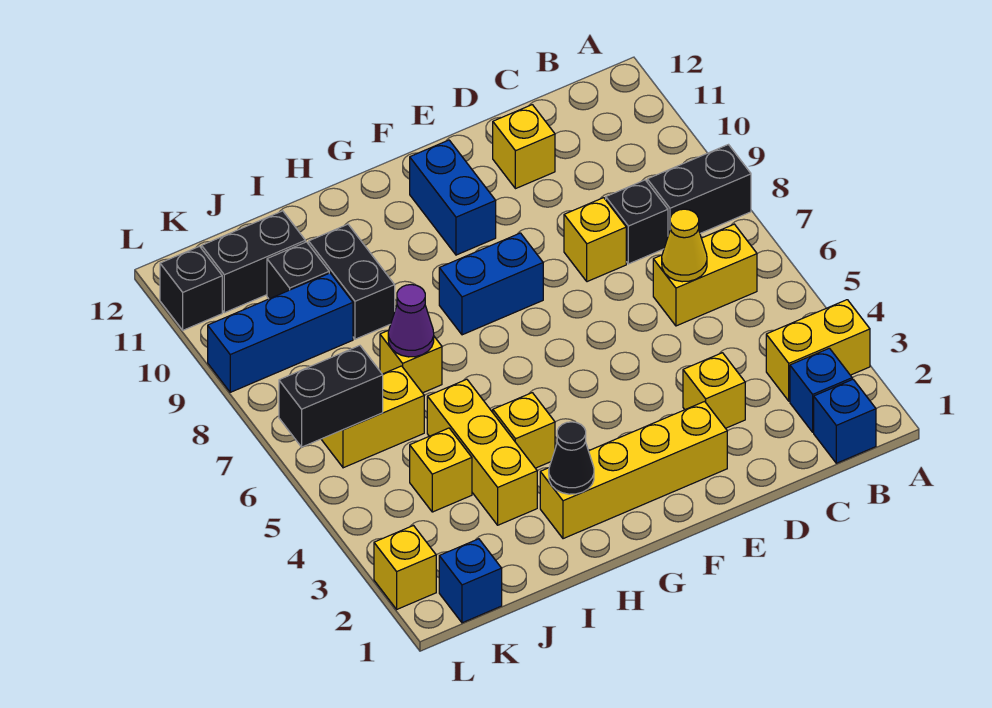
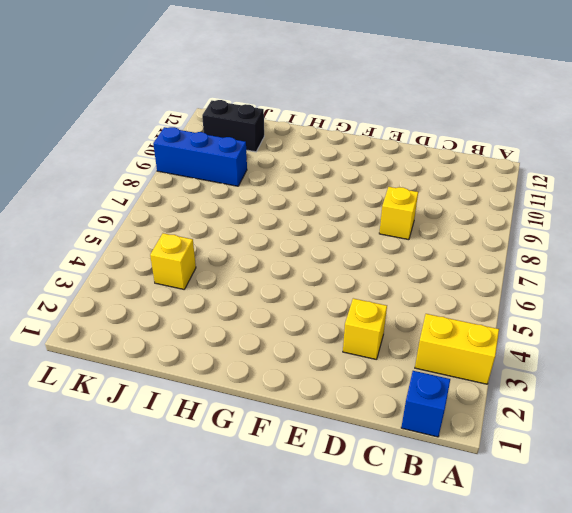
none -> black brick A8:B8 level 1
none -> blue brick B2 level 1
none -> yellow brick B6:C6 level 1

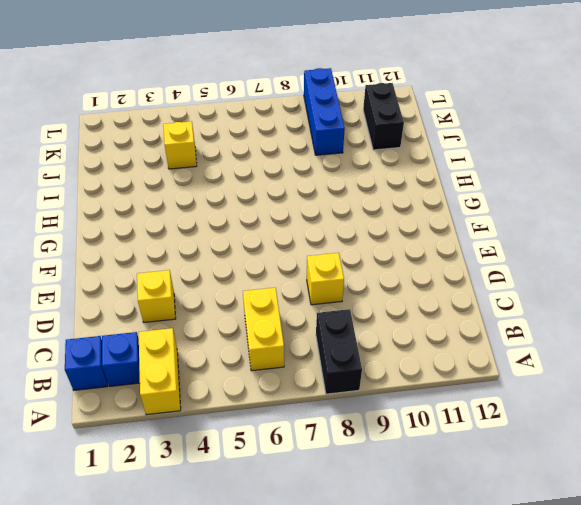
none -> black brick C8 level 1
none -> yellow brick D11 level 1
none -> yellow brick E2:H2 level 1

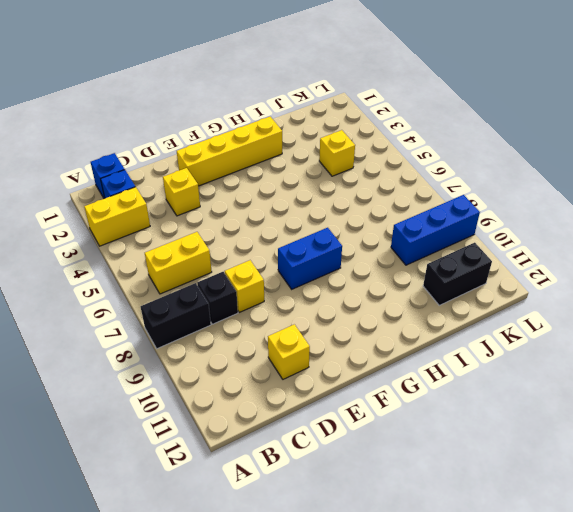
none -> blue brick F10:F11 level 1
none -> yellow brick H4 level 1
none -> yellow brick I3:I5 level 1

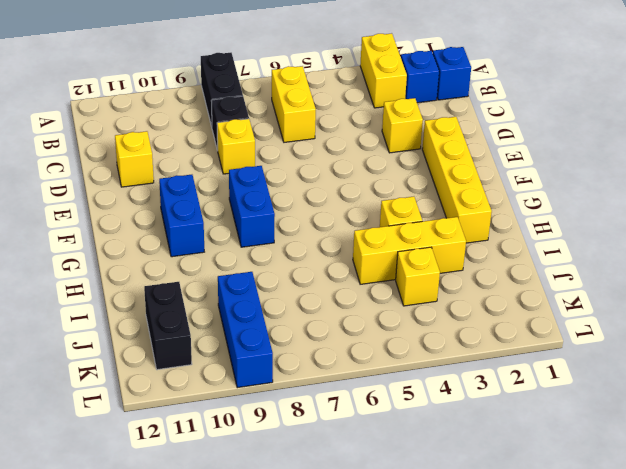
blue brick F10:G10 level 1 -> blue brick F10:F11 level 1
none -> yellow brick I7 level 1
none -> black brick I9:I10 level 1
none -> yellow brick J6:K6 level 1

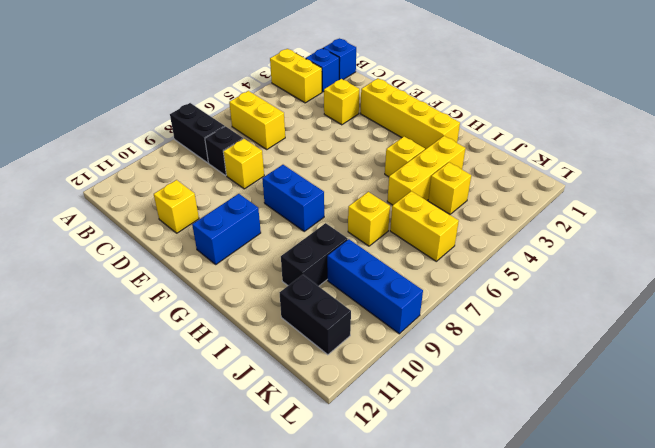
none -> black brick J10 level 1
none -> blue brick K1 level 1
none -> yellow brick L2 level 1

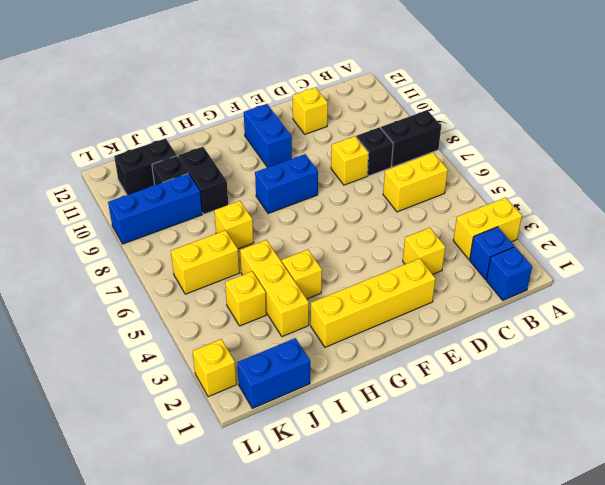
blue brick J1:K1 level 1 -> blue brick K1 level 1
none -> black brick L11 level 1
none -> yellow cone C6 level 2
none -> black cone H2 level 2

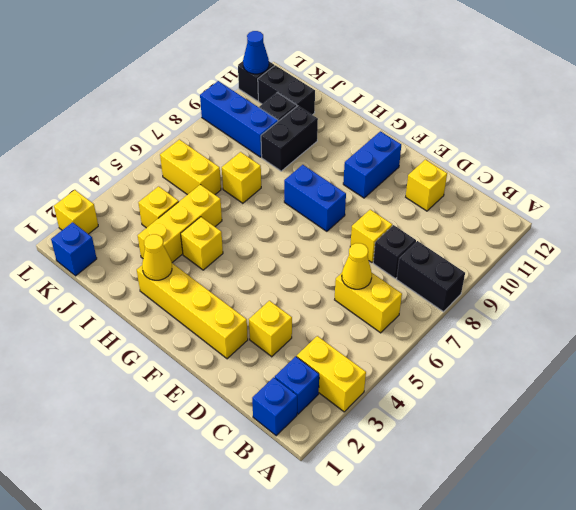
yellow cone H2 level 2 -> black cone H2 level 2
blue cone L11 level 2 -> none
none -> purple cone I7 level 2
none -> black brick K6:L6 level 2

